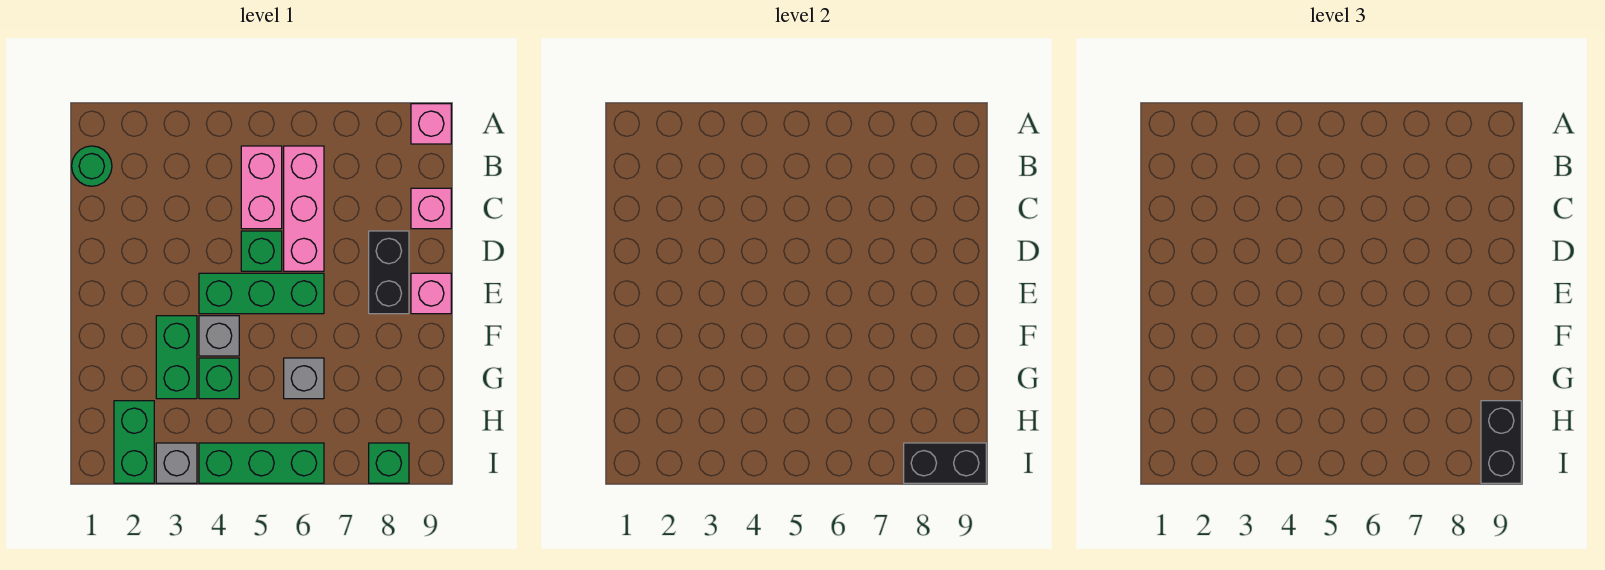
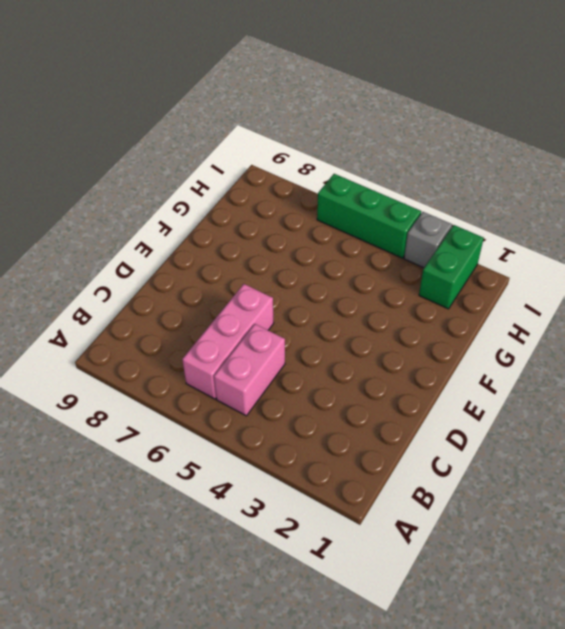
none -> pink brick A9 level 1
none -> green round brick B1 level 1
none -> pink brick C9 level 1

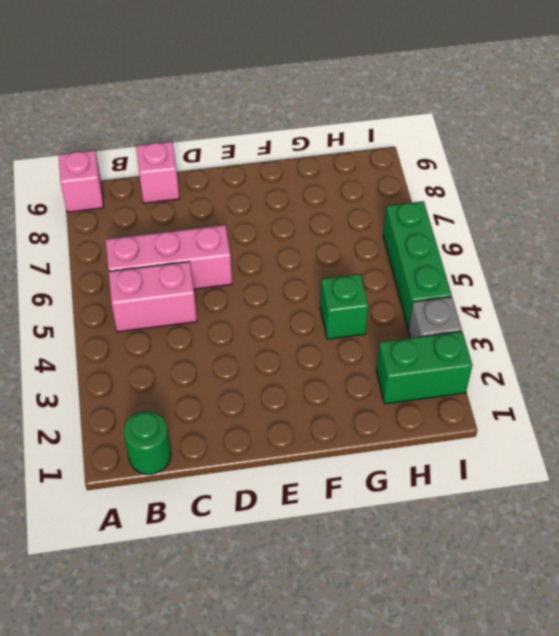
none -> green brick D5 level 1
none -> black brick D8:E8 level 1
none -> green brick E4:E6 level 1

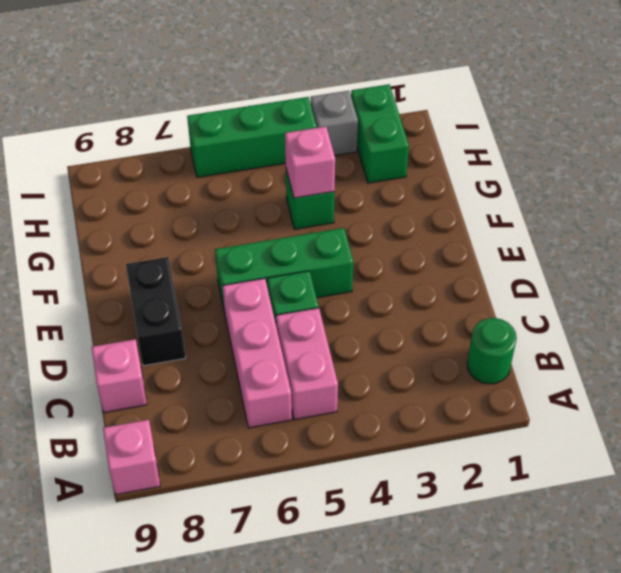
pink brick G4 level 2 -> pink brick E9 level 1
none -> green brick F3:G3 level 1
none -> grey brick F4 level 1
none -> grey brick G6 level 1

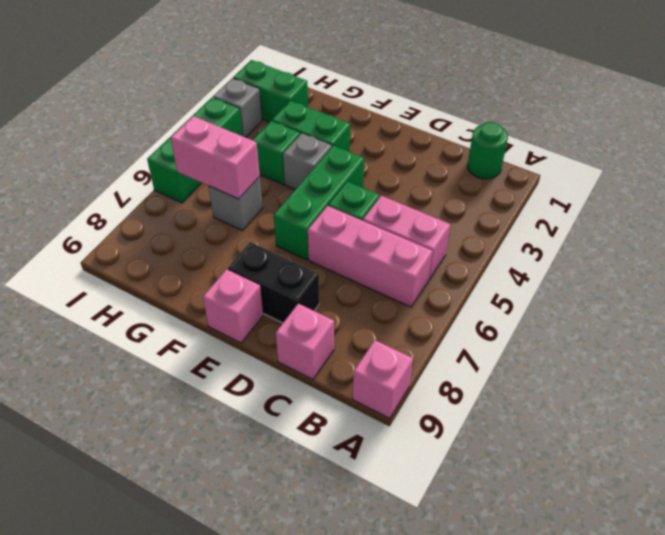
pink brick G6:H6 level 2 -> none
none -> green brick I8 level 1
none -> black brick I8:I9 level 2
none -> black brick H9:I9 level 3

